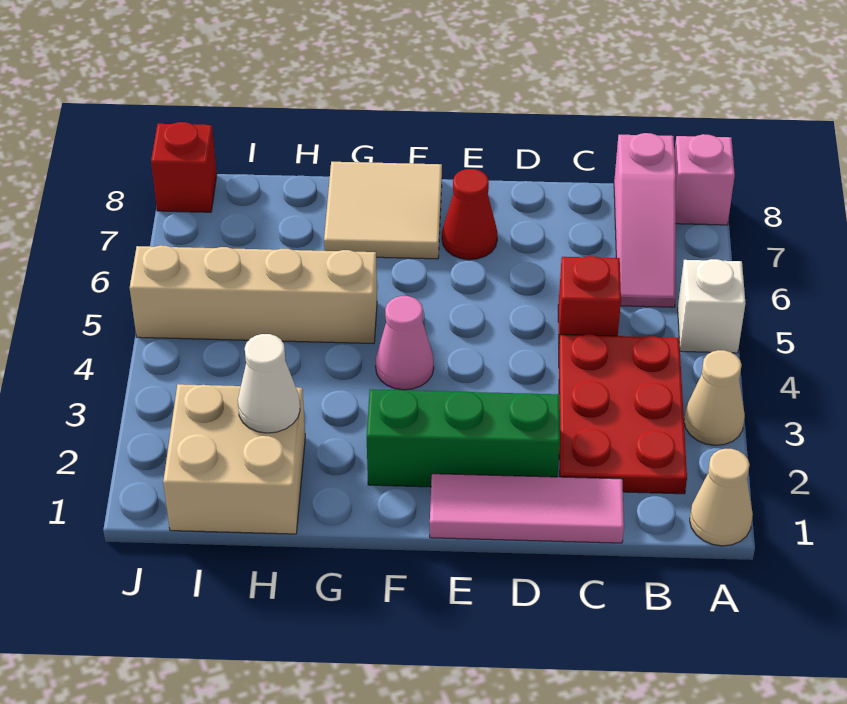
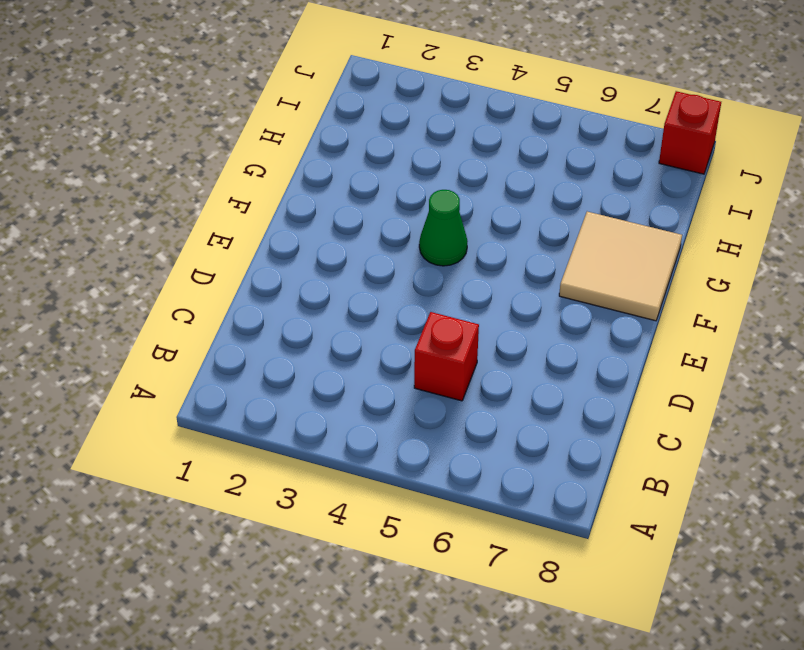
green cone F4 level 1 -> pink cone F4 level 1
none -> tan cone A1 level 1
none -> tan cone A3 level 1
none -> white brick A5 level 1

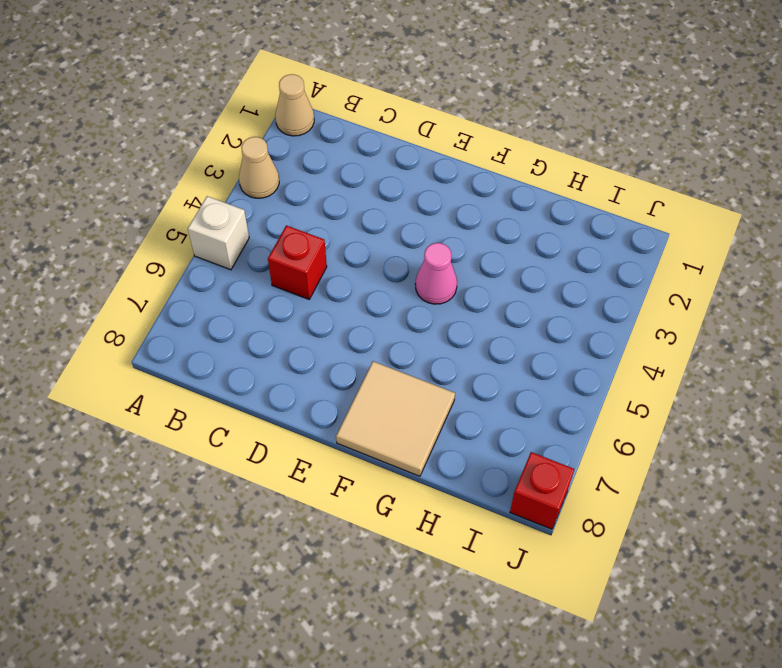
none -> pink brick A8 level 1
none -> red plate B2:C4 level 1
none -> pink slope B6:B8 level 1 top 8

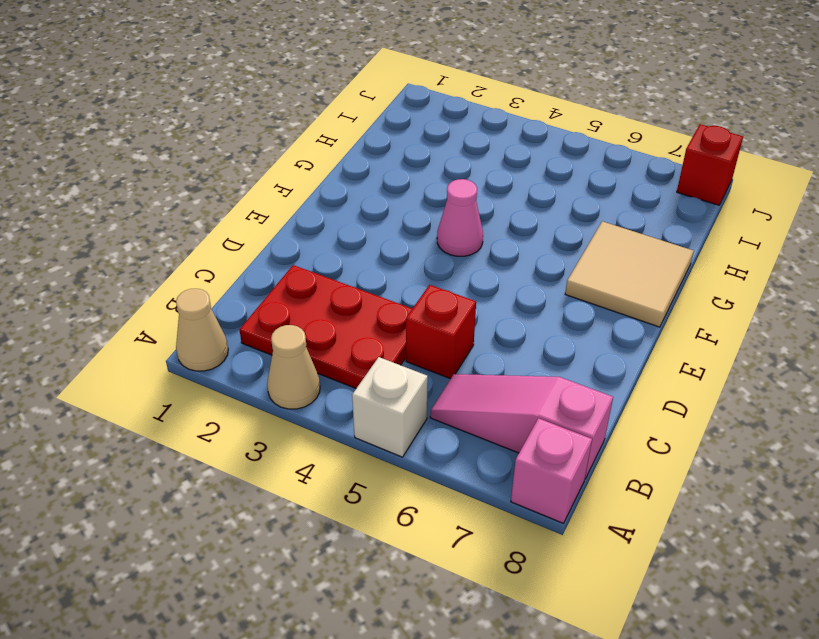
none -> pink tile C1:E1 level 1
none -> green brick D2:F2 level 1
none -> red cone E7 level 1

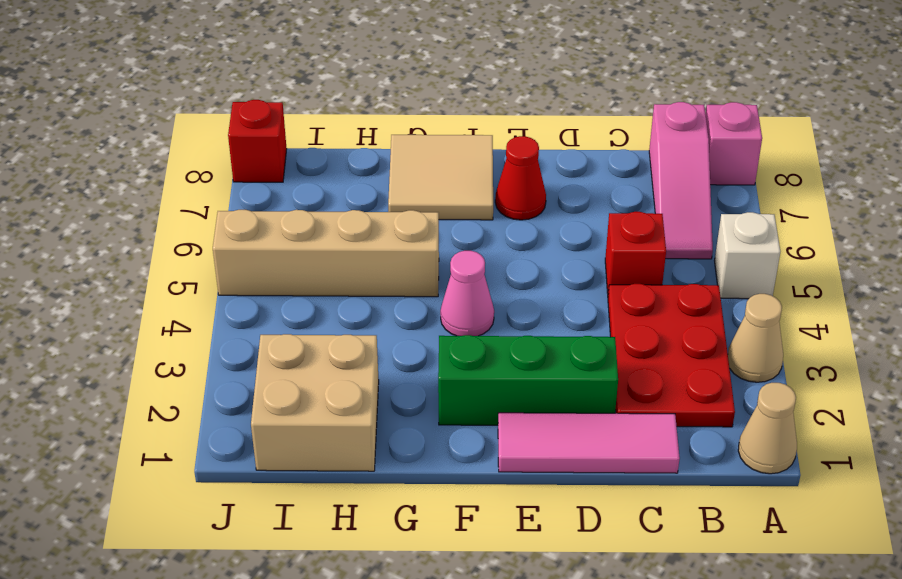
none -> white cone H2 level 2

